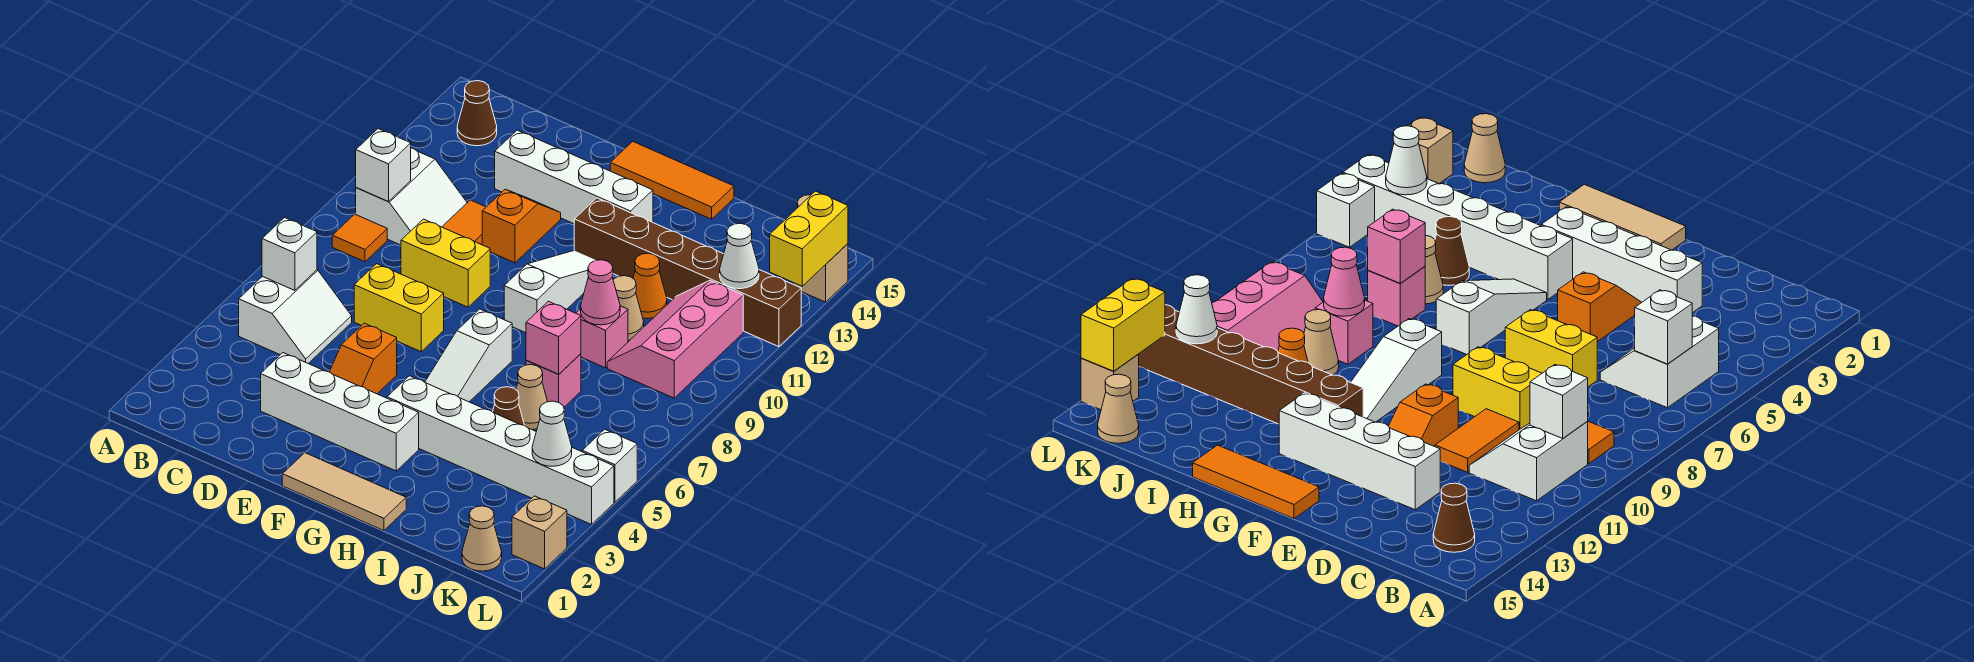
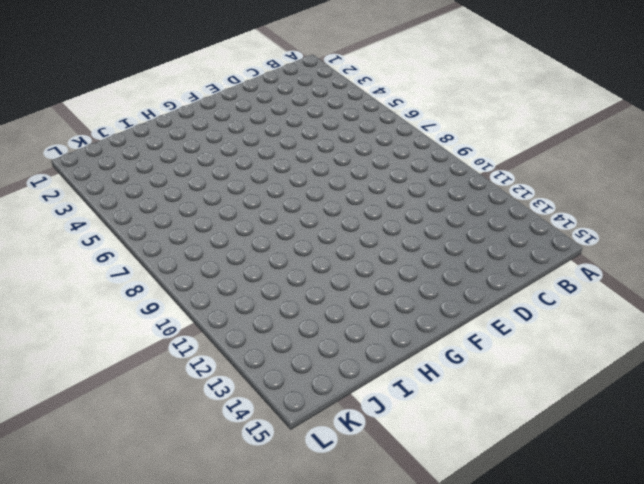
none -> white slope B5:C6 level 1 top B
none -> orange tile B9 level 1
none -> white slope B10:C11 level 1 top B
none -> brown cone B14 level 1

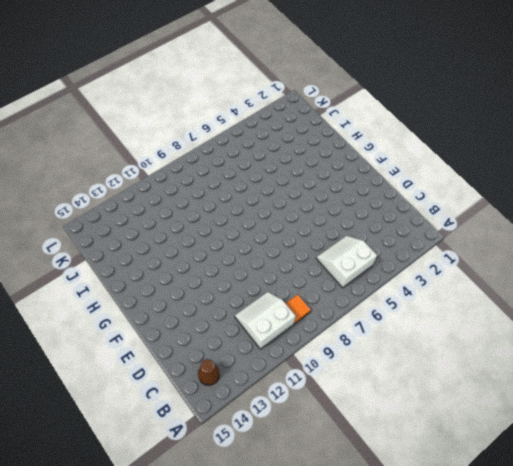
none -> white brick D3:G3 level 1
none -> yellow brick D7:E7 level 1
none -> yellow brick D9:E9 level 1
none -> orange tile D10:D11 level 1

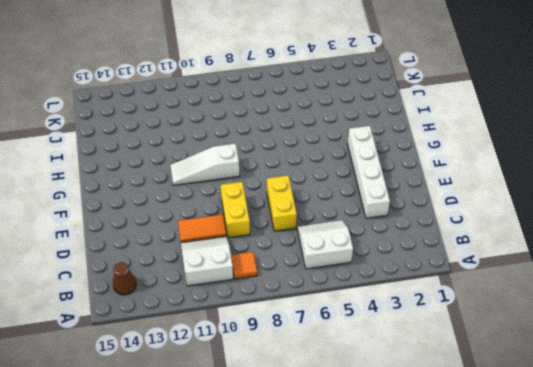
none -> white brick D13:G13 level 1
none -> orange slope E4:E5 level 1 top 5
none -> orange slope E11:E12 level 1 top 11
none -> tan tile F1:H1 level 1

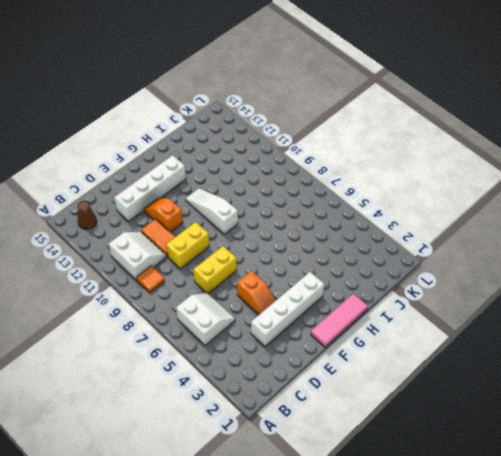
pink tile F1:H1 level 1 -> tan tile F1:H1 level 1
none -> orange tile F15:H15 level 1
none -> white brick G4:L4 level 1
none -> white slope G5:G7 level 1 top 7
none -> brown brick G12:L12 level 1

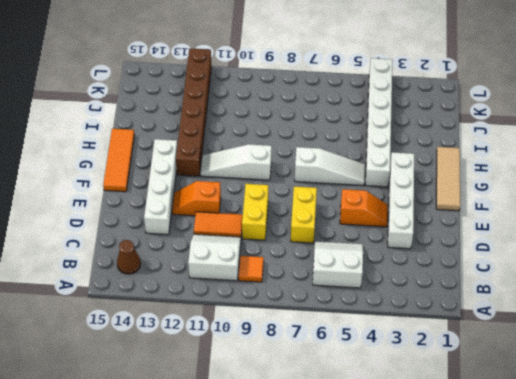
none -> brown cone I5 level 1
none -> tan cone I6 level 1
none -> pink brick I7 level 1
none -> pink brick I9 level 1

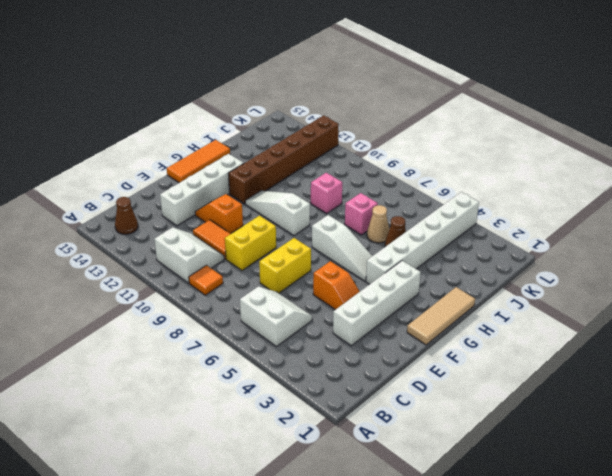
none -> tan cone I10 level 1
none -> orange cone I11 level 1
none -> pink slope J9:K11 level 1 top K
none -> tan cone K1 level 1

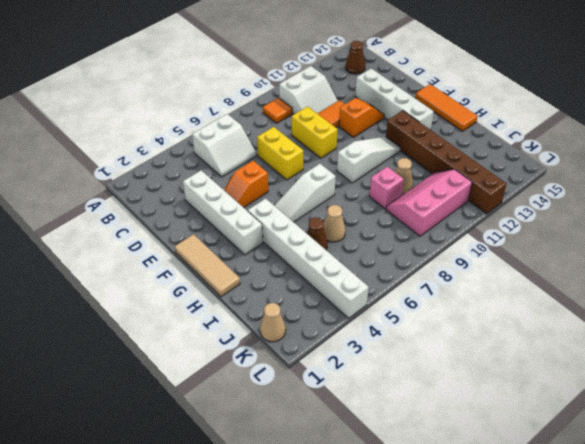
none -> pink brick I7 level 1
none -> orange cone I11 level 1
none -> tan cone K15 level 1
none -> tan brick L2 level 1

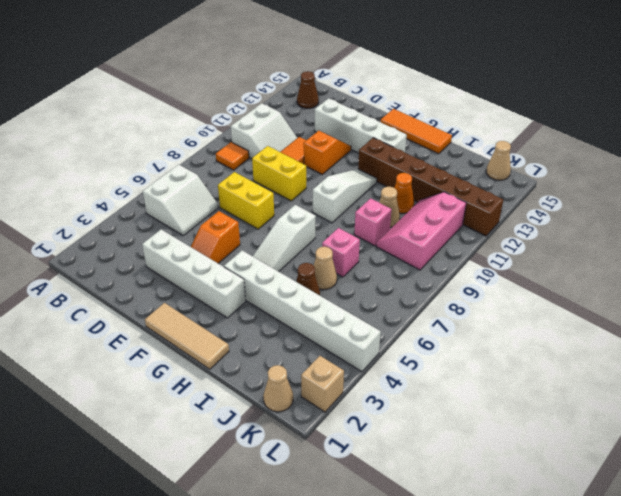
none -> white brick L5 level 1
none -> tan brick L14 level 1
none -> white brick B6 level 2
none -> white brick B10 level 2

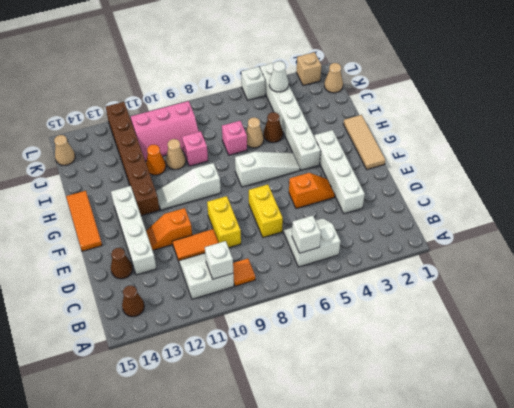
brown cone D14 level 1 -> none
none -> tan brick L14 level 1
none -> pink brick I7 level 2
none -> pink cone I9 level 2
none -> white cone K12 level 2

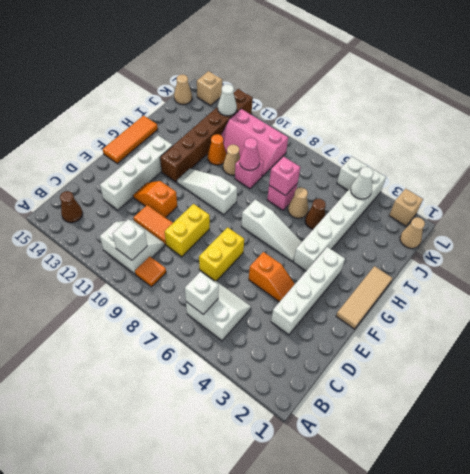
none -> yellow brick L13:L14 level 2

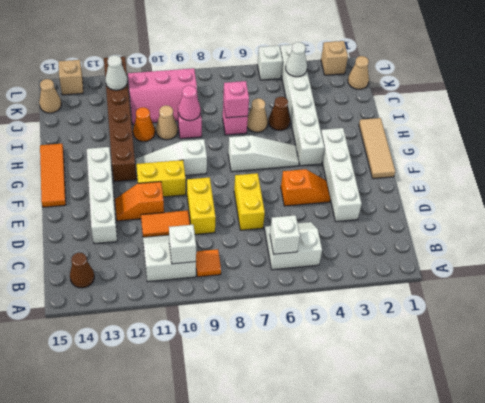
yellow brick F10:F11 level 1 -> yellow brick L13:L14 level 2

